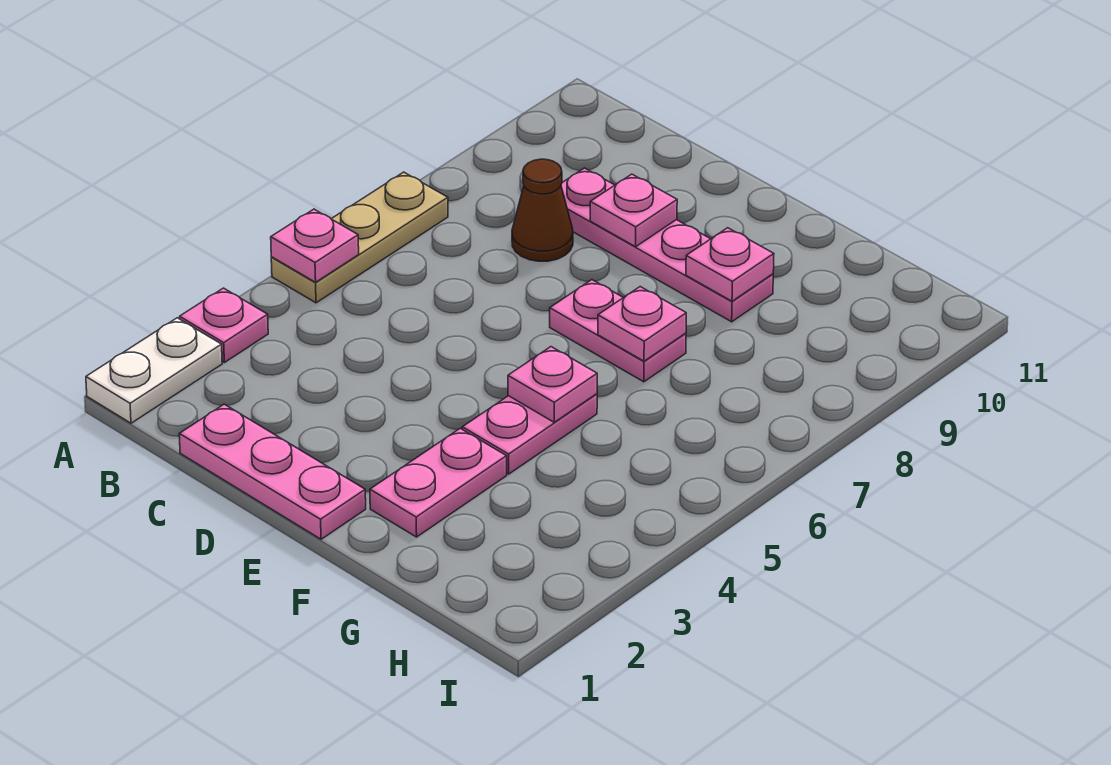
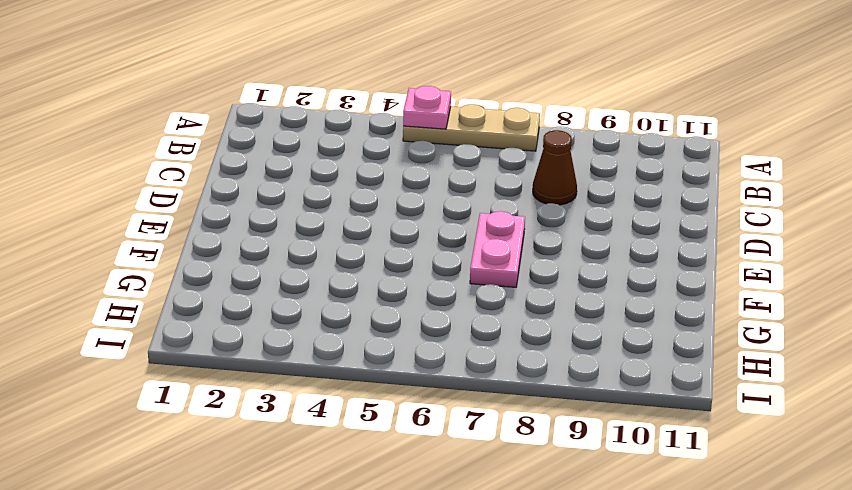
none -> white plate A1:A2 level 1
none -> pink plate A3 level 1
none -> pink plate C1:E1 level 1

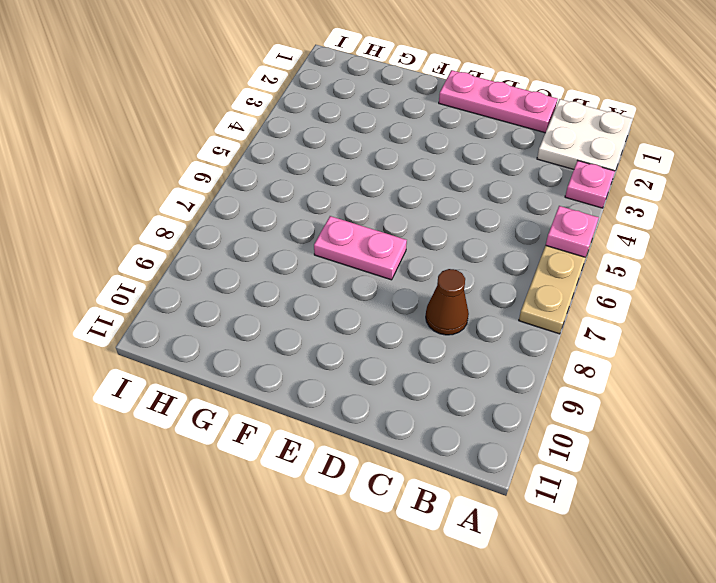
white plate A1:B2 level 1 -> white plate A1:A2 level 1
none -> pink plate C9:F9 level 1
none -> pink plate F2:F3 level 1
none -> pink plate F4:F5 level 1

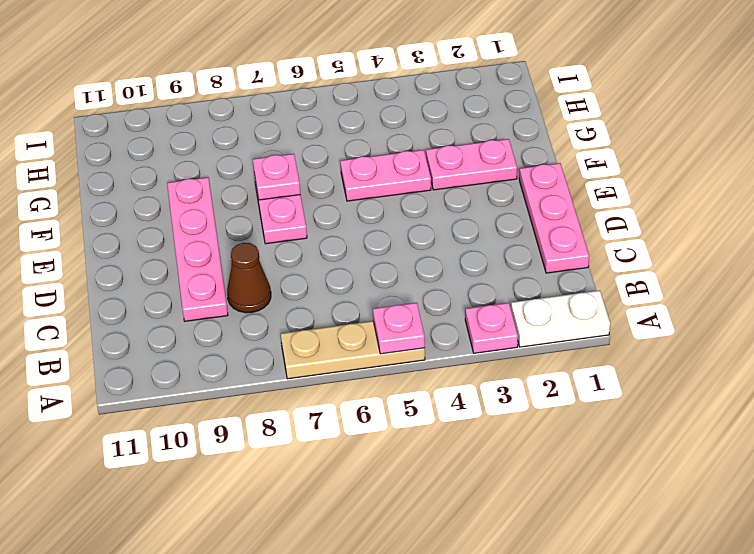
none -> pink plate D9 level 2
none -> pink plate F5 level 2
none -> pink plate F9 level 2

